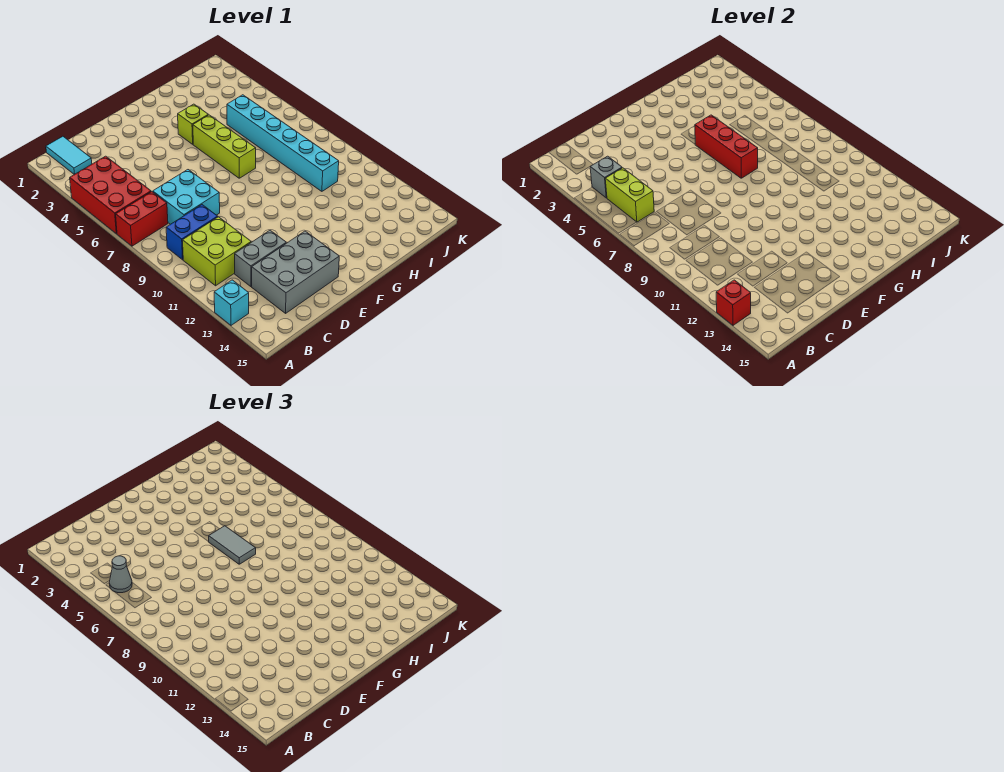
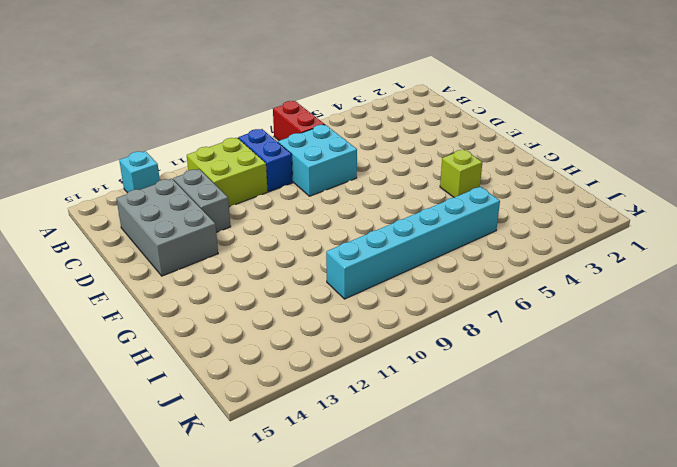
none -> red brick A4:B6 level 1
none -> cyan tile B1:B2 level 1
none -> lime brick G5:G7 level 1

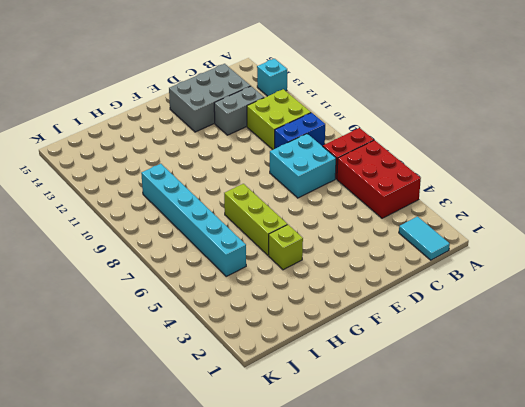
none -> red brick A13 level 2
none -> grey brick B4 level 2
none -> lime brick B5:B6 level 2

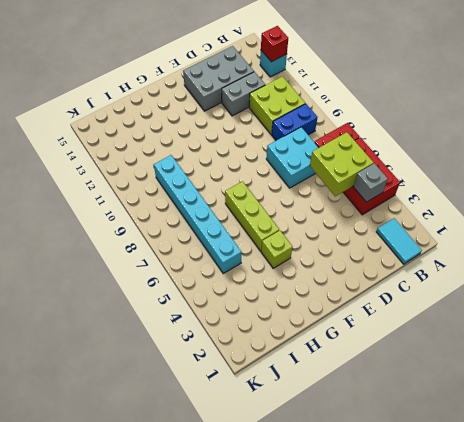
lime brick B5:C6 level 2 -> lime brick B5:B6 level 2
none -> red brick G5:G7 level 2
none -> grey cone B5 level 3
none -> grey tile G6:G7 level 3

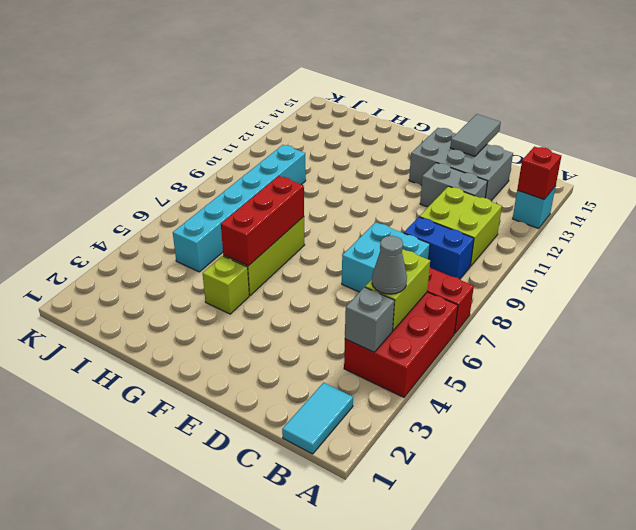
grey tile D14:D15 level 2 -> grey tile G6:G7 level 3

